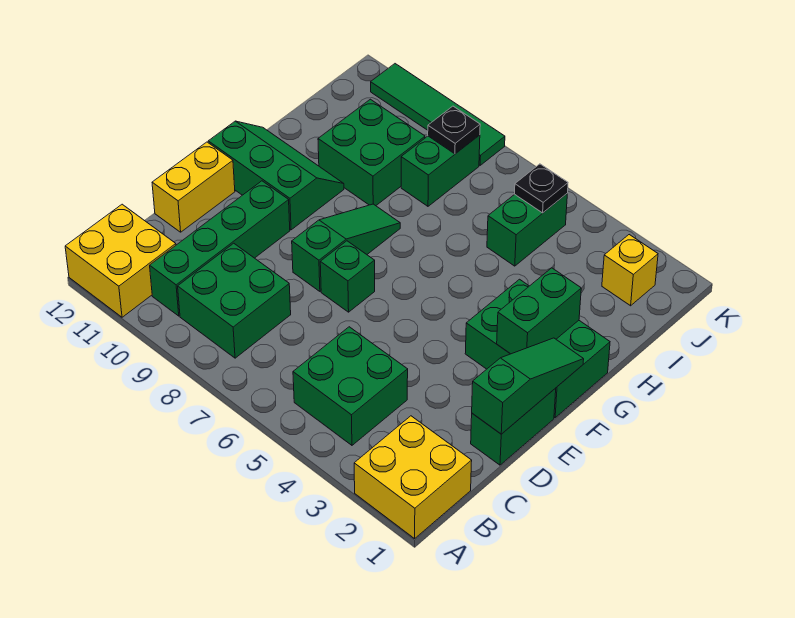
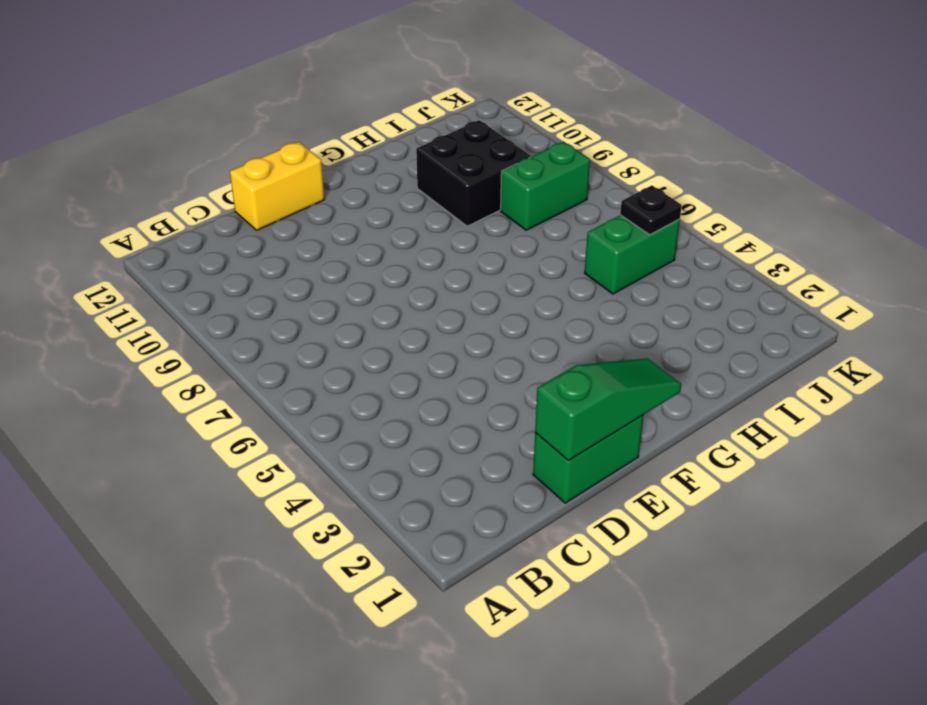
black brick H9:I10 level 1 -> green brick H9:I10 level 1
none -> yellow brick A1:B2 level 1
none -> yellow brick A11:B12 level 1
none -> green brick B4:C5 level 1

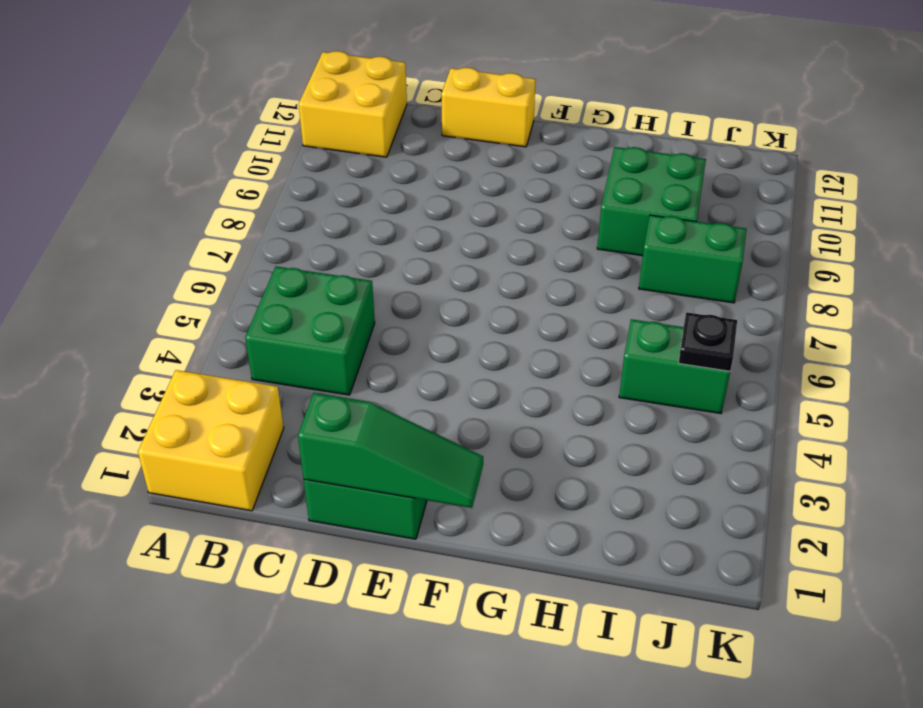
none -> green brick B8:C9 level 1
none -> green brick B10:E10 level 1
none -> green brick E7 level 1

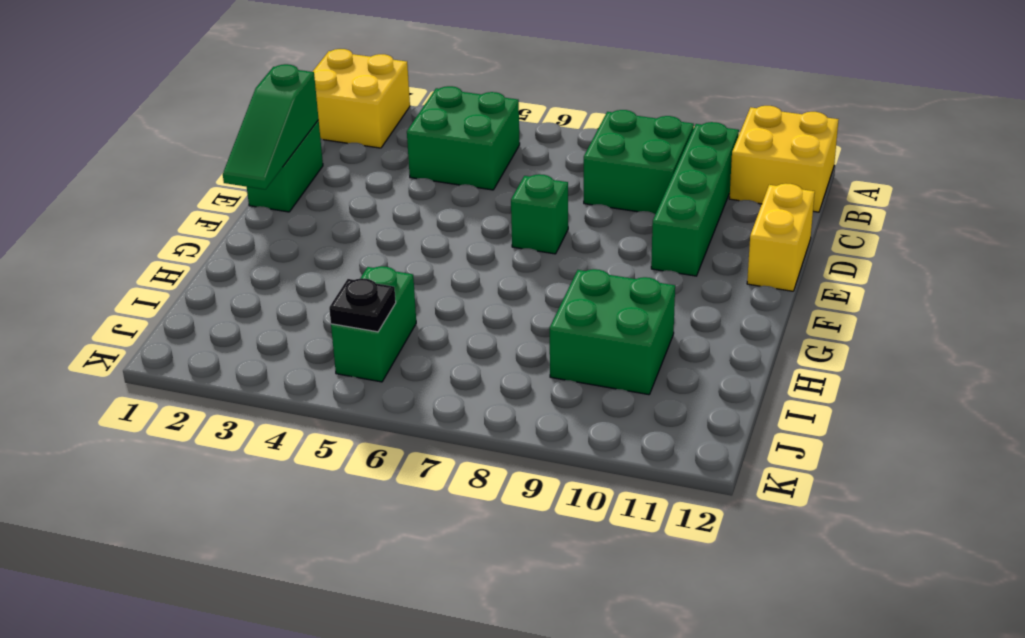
none -> green slope E8:G8 level 1 top E
none -> green brick F1:G3 level 1
none -> green slope F10:G12 level 1 top F

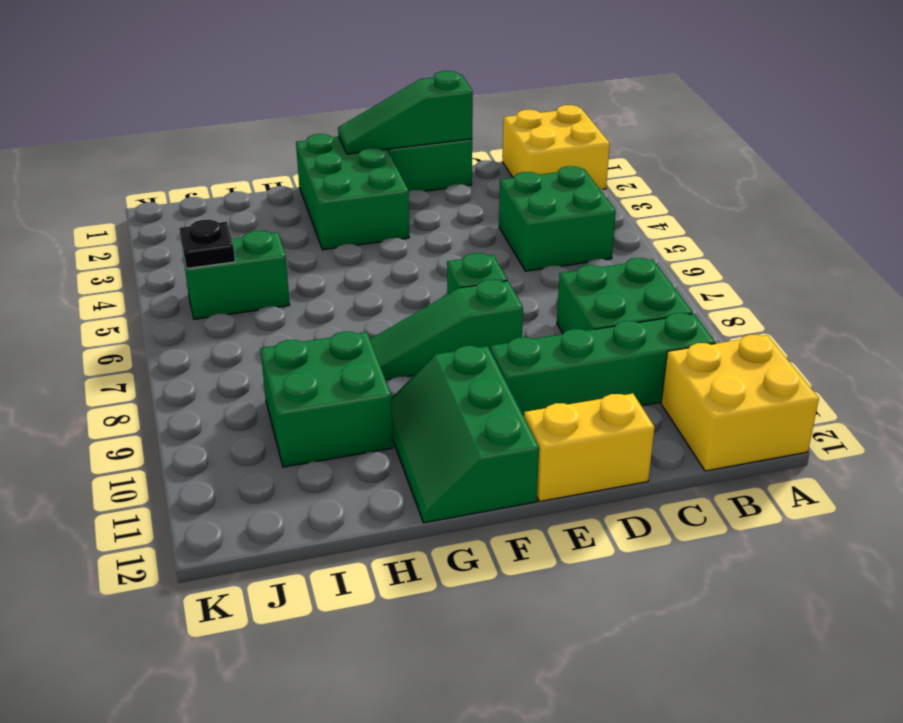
none -> green brick I8:J8 level 1
none -> yellow brick J2 level 1
none -> green tile K8:K11 level 1

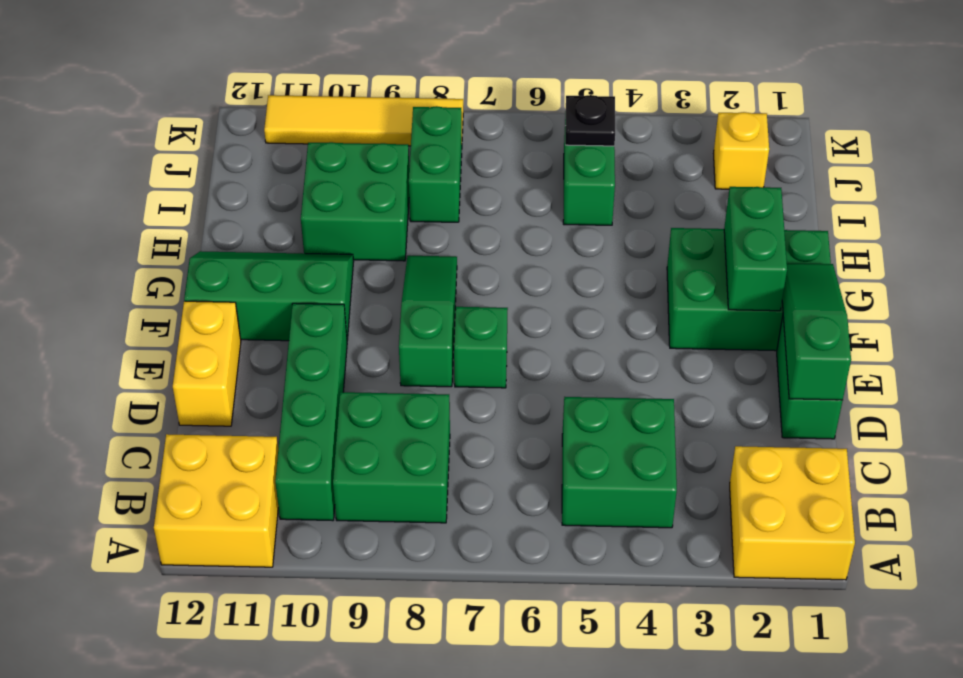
yellow tile K8:K11 level 1 -> green tile K8:K11 level 1
none -> black plate J8 level 2

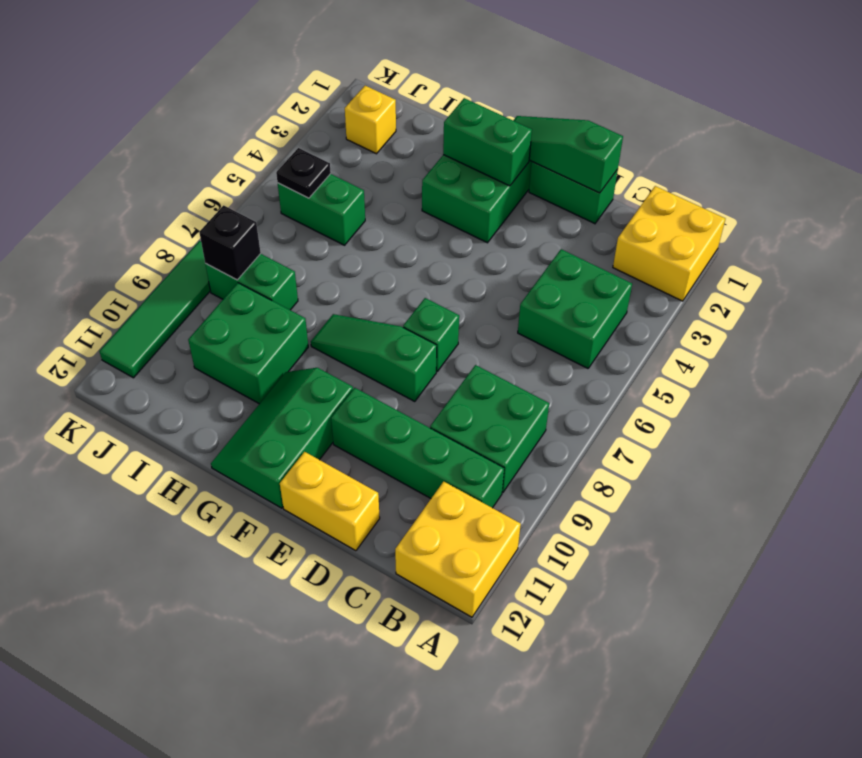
black brick J8 level 2 -> black plate J8 level 2

